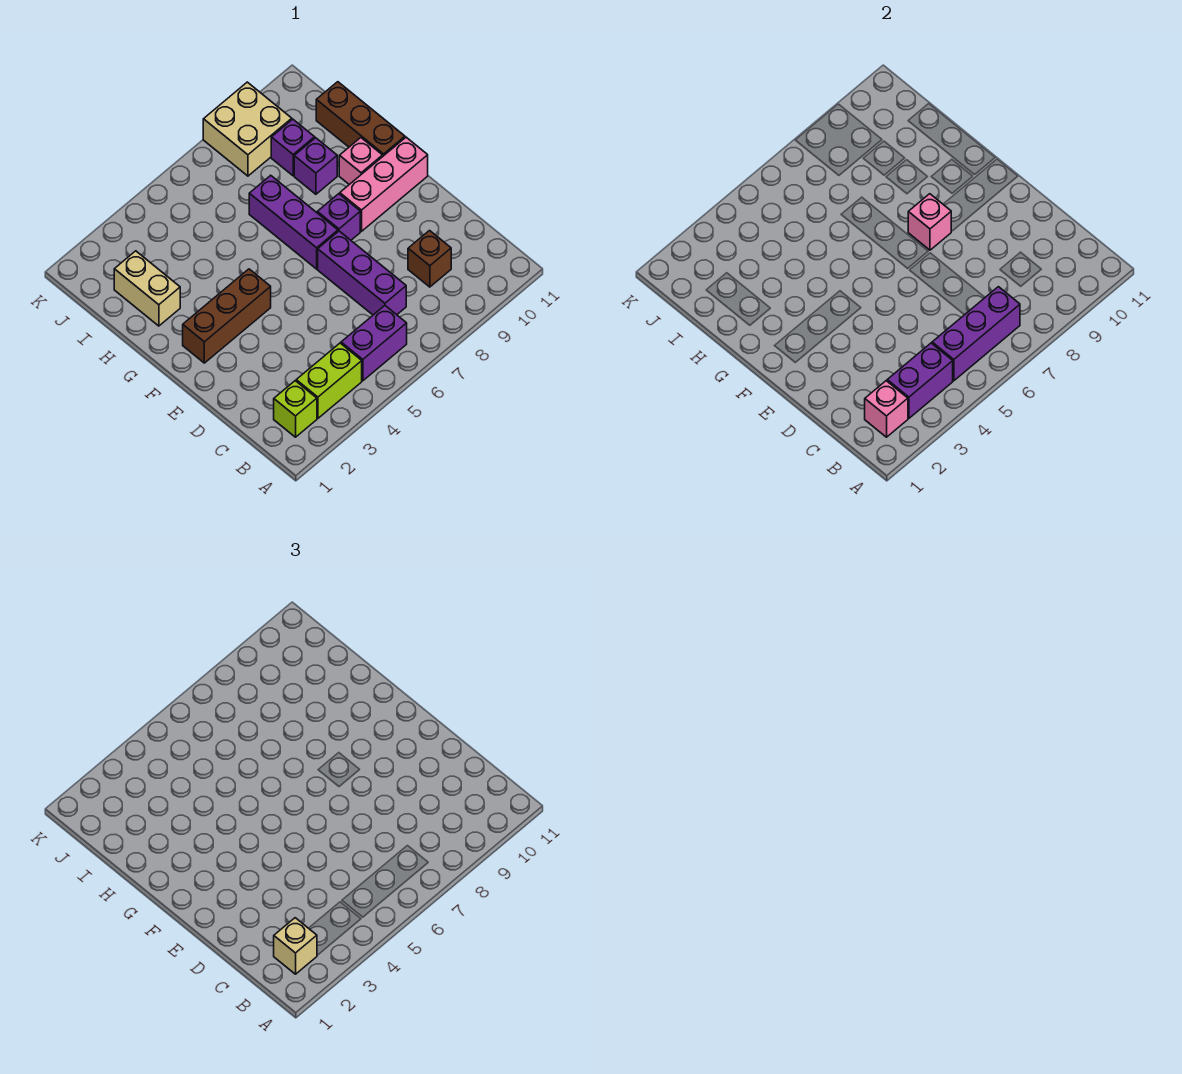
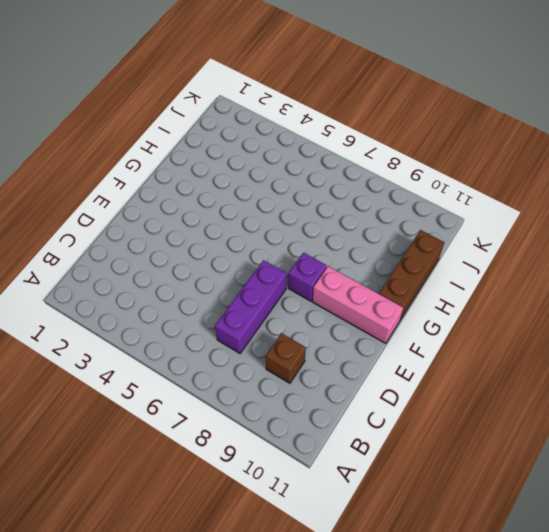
none -> lime brick B2 level 1
none -> lime brick B3:B4 level 1
none -> purple brick B5:B6 level 1

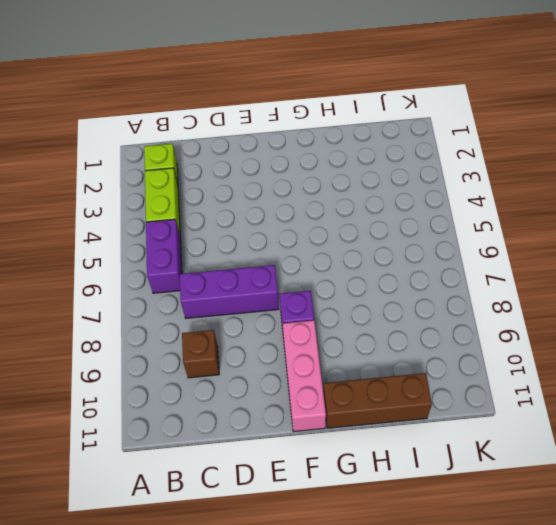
none -> brown brick F2:F4 level 1
none -> purple brick F7:H7 level 1
none -> pink brick G10 level 1

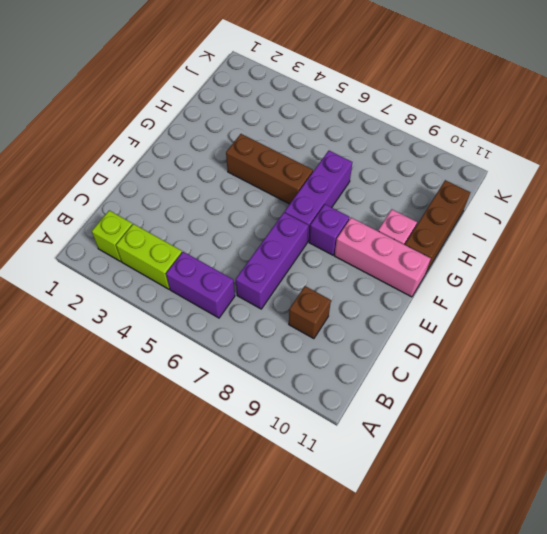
brown brick G4:G6 level 1 -> brown brick F2:F4 level 1
none -> tan brick H2:I2 level 1
none -> purple brick H9 level 1
none -> purple brick I9 level 1

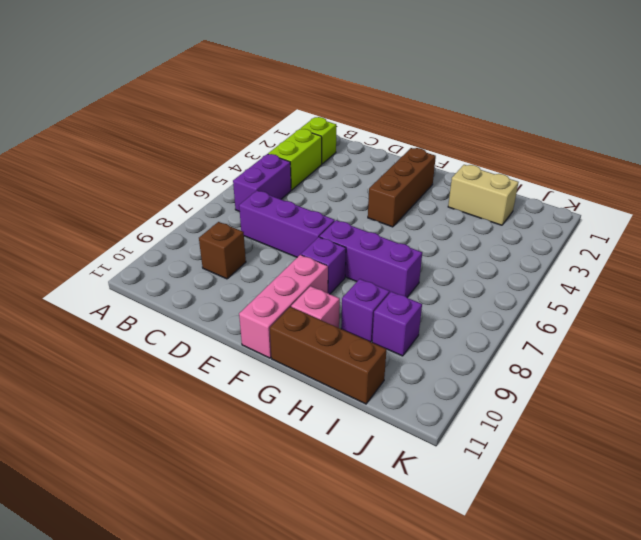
none -> tan brick J8:K9 level 1
none -> pink brick B2 level 2
none -> purple brick B3:B4 level 2

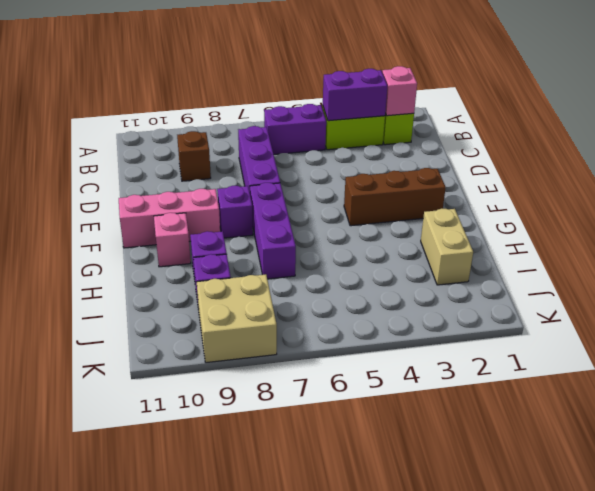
none -> brown brick G11:I11 level 1
none -> purple brick B5:B7 level 2
none -> pink brick F8 level 2

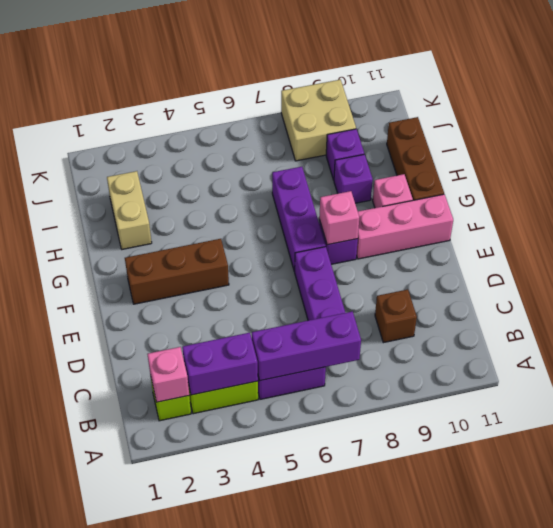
none -> tan brick B2 level 3

